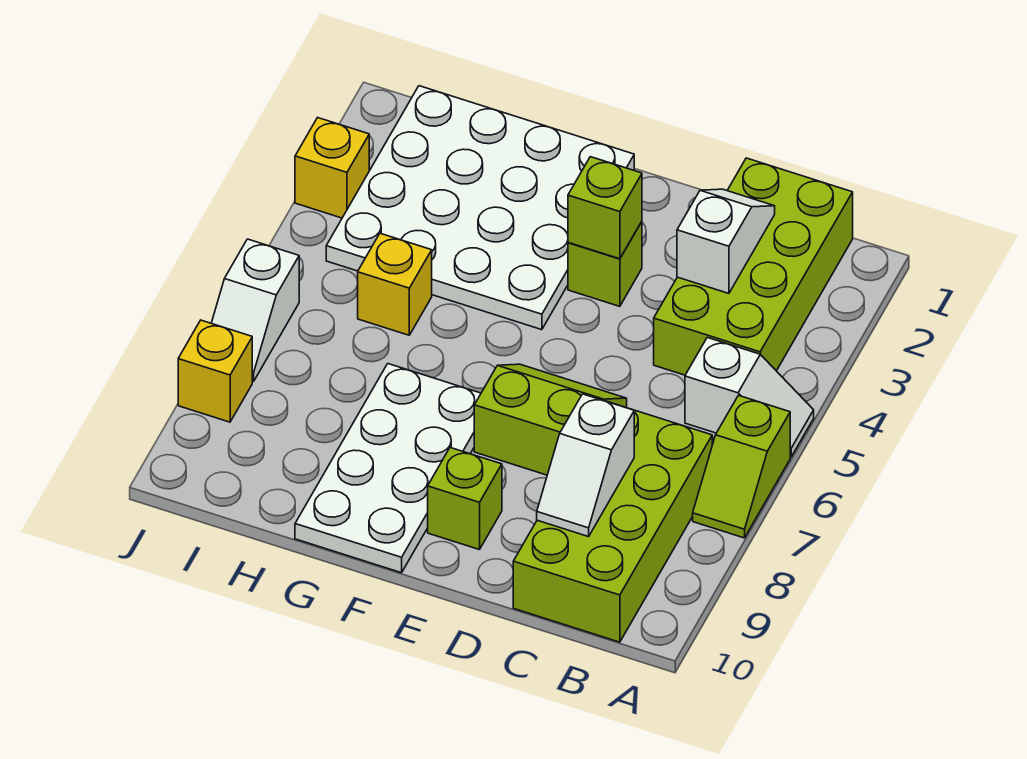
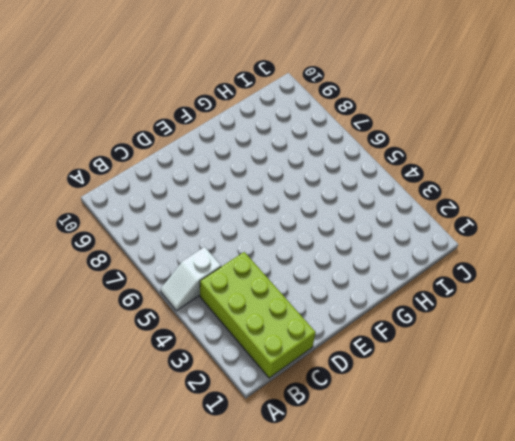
none -> lime slope A6:A7 level 1 top 6
none -> lime brick B7:C10 level 1
none -> lime slope D6:E7 level 1 top 7

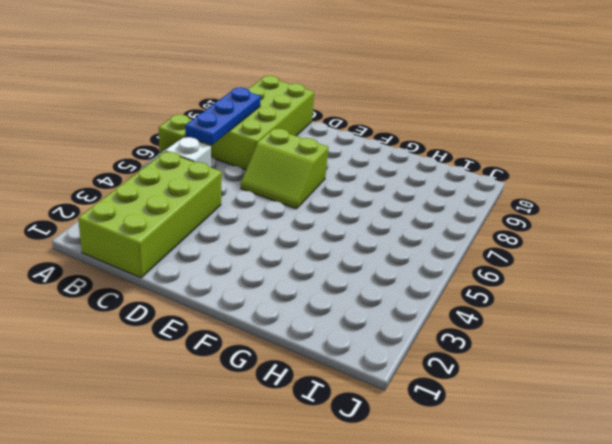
blue plate B6:B8 level 2 -> none
none -> lime brick E3 level 1
none -> lime brick E9 level 1
none -> white plate F1:I4 level 1

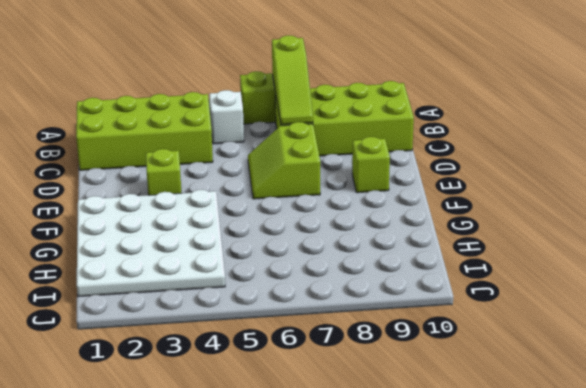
lime slope A7:C7 level 2 top A -> none
none -> white plate F7:G10 level 1
none -> yellow brick H5 level 1
none -> yellow brick J3 level 1

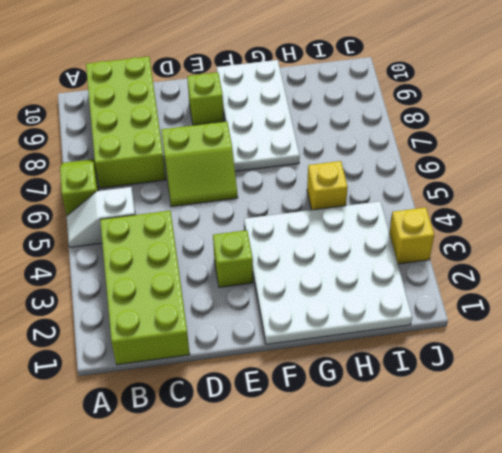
none -> white slope J6:J7 level 1 top 6
none -> yellow brick J8 level 1
none -> white slope C2:C3 level 2 top 3

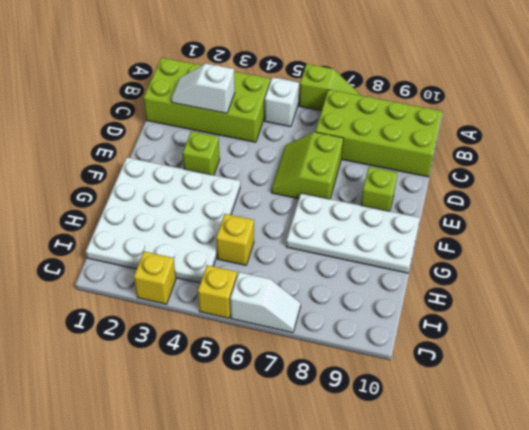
yellow brick J5 level 1 -> yellow brick J8 level 1
none -> white slope C8:C9 level 2 top 8
none -> lime brick E3 level 2

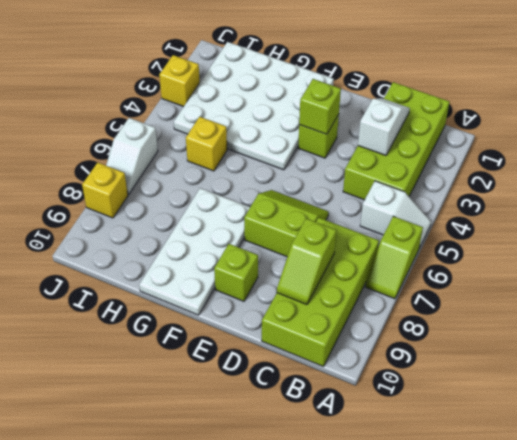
lime slope C8:C9 level 2 top 8 -> white slope C8:C9 level 2 top 8

